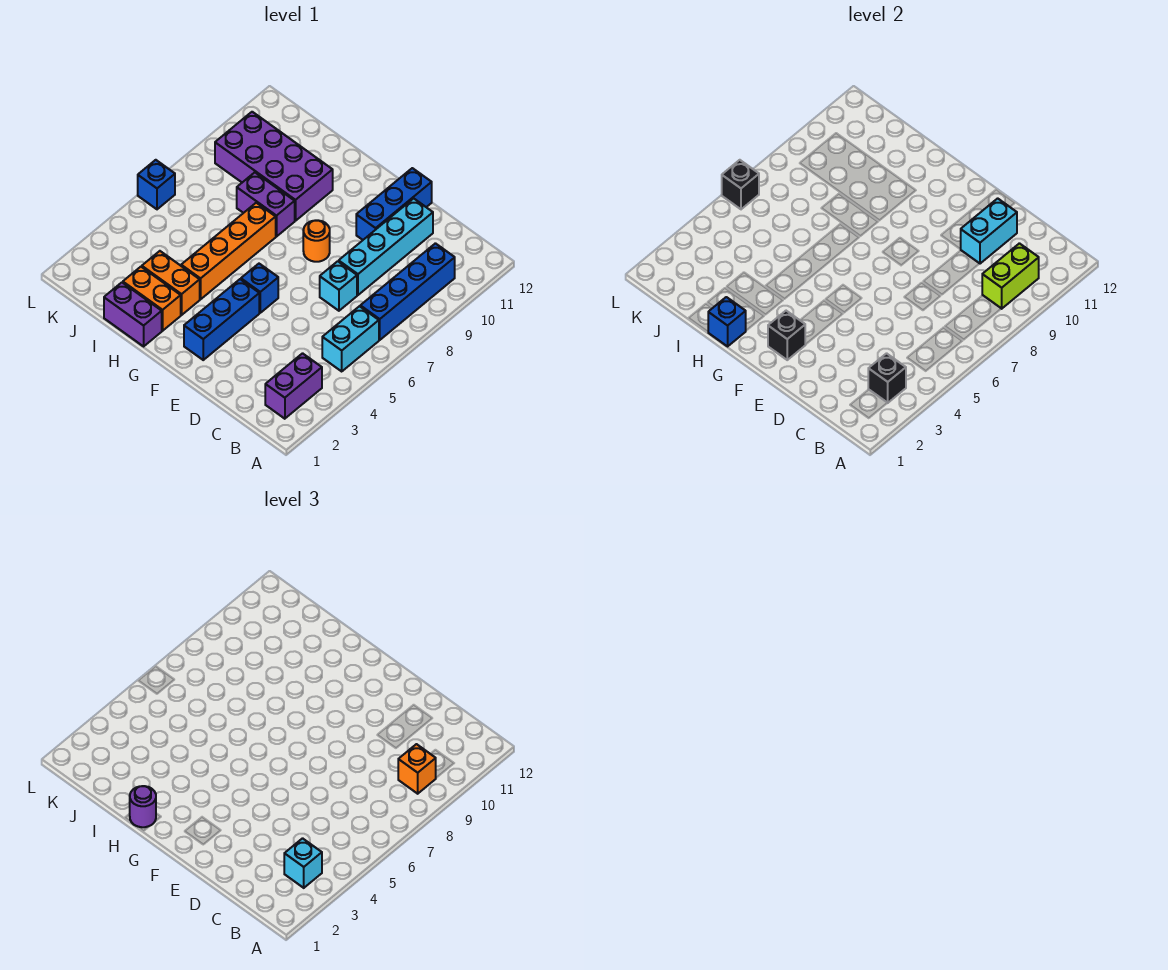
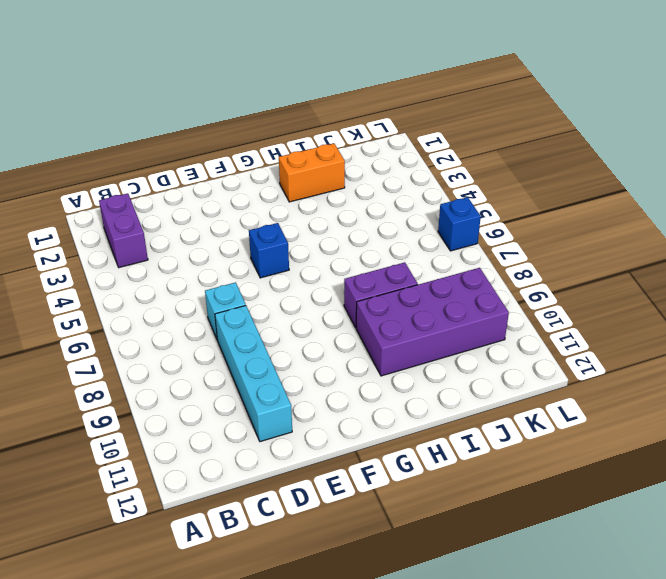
none -> cyan brick B5:B6 level 1
none -> blue brick B7:B10 level 1
none -> blue brick E10:E12 level 1

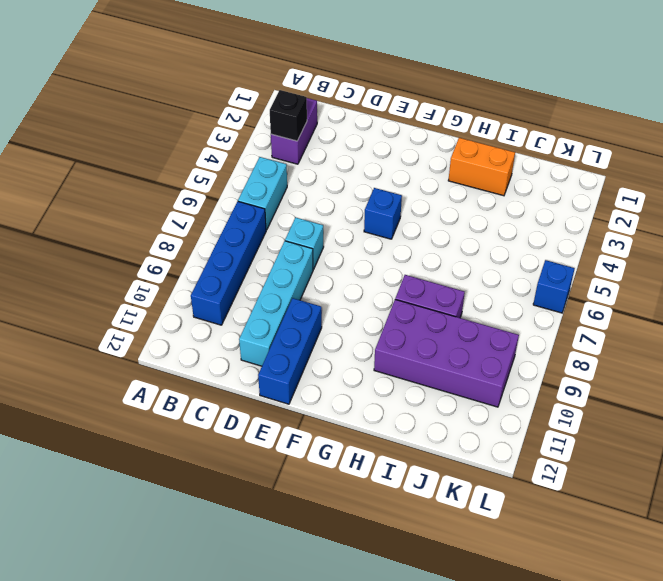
none -> blue brick F2:F4 level 1
none -> orange round brick F8 level 1
none -> purple brick H1:I1 level 1

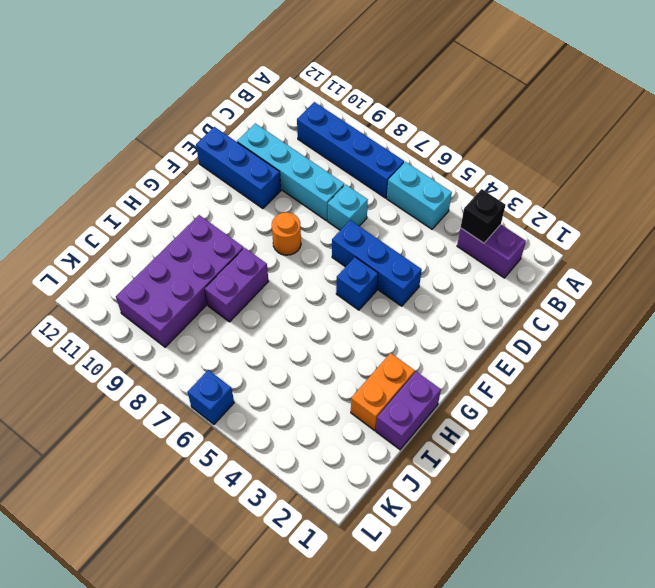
blue brick E4:E6 level 1 -> blue brick F2:F4 level 1
none -> orange brick H3:I3 level 1
none -> orange brick H4:H7 level 1
none -> lime brick B9:B10 level 2

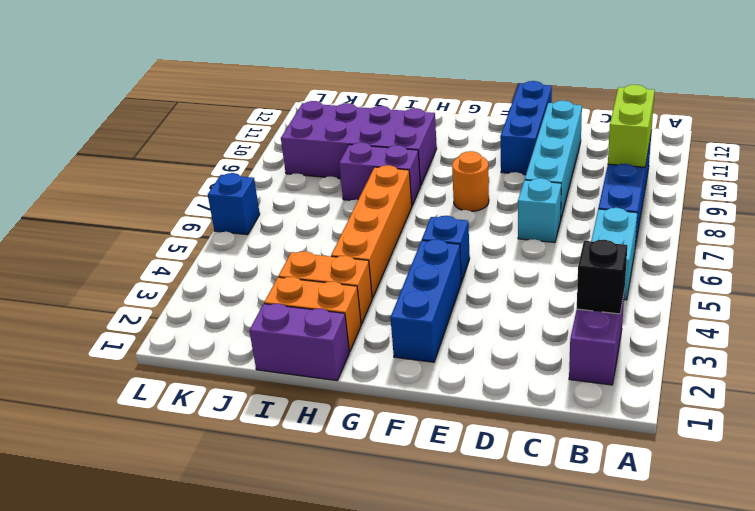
none -> cyan brick D10:D11 level 2
none -> black brick F2 level 2
none -> blue brick H1 level 2

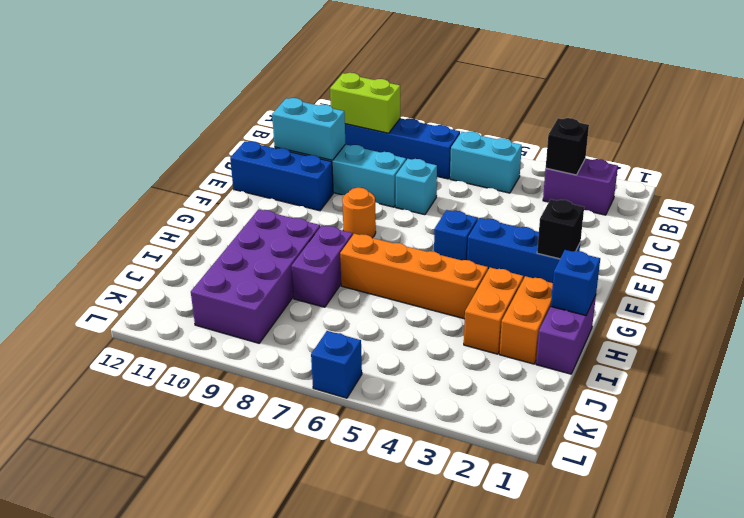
none -> black brick L6 level 2
none -> cyan brick B3 level 3
none -> orange brick B9 level 3

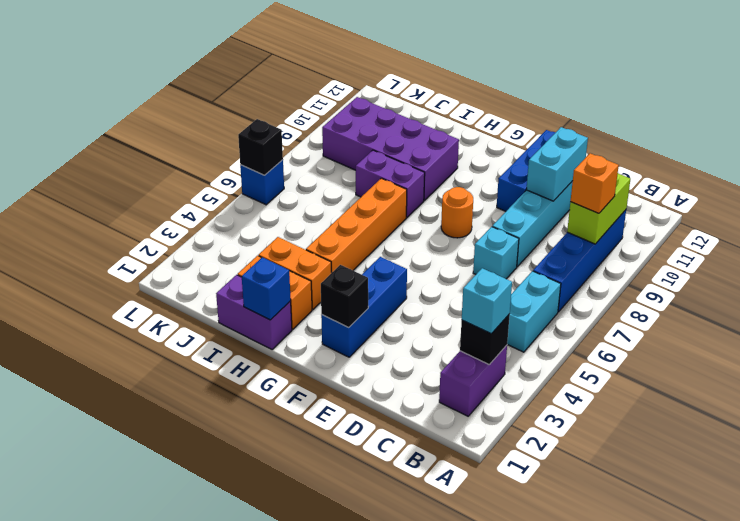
none -> blue brick F5 level 1
none -> purple round brick H1 level 3

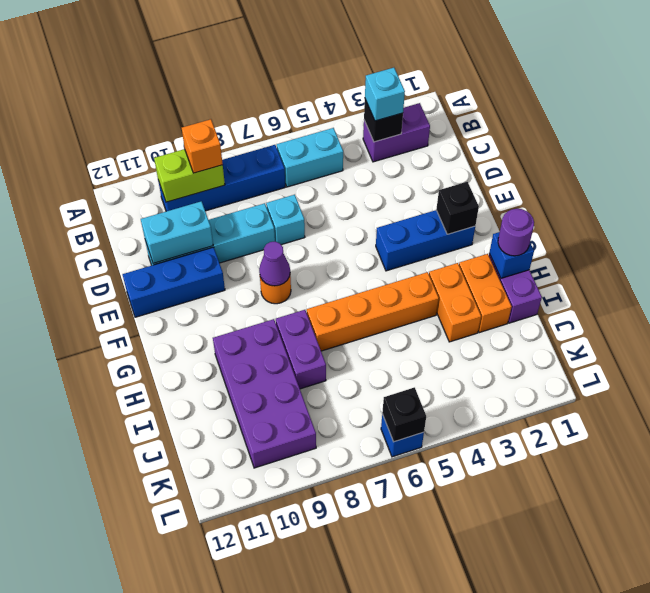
purple cone F8 level 2 -> none
none -> blue brick F5 level 1

